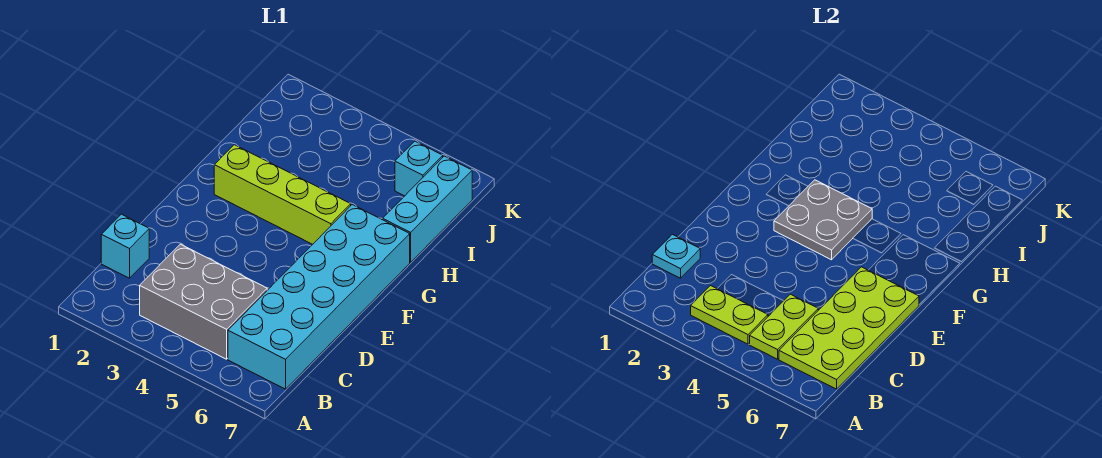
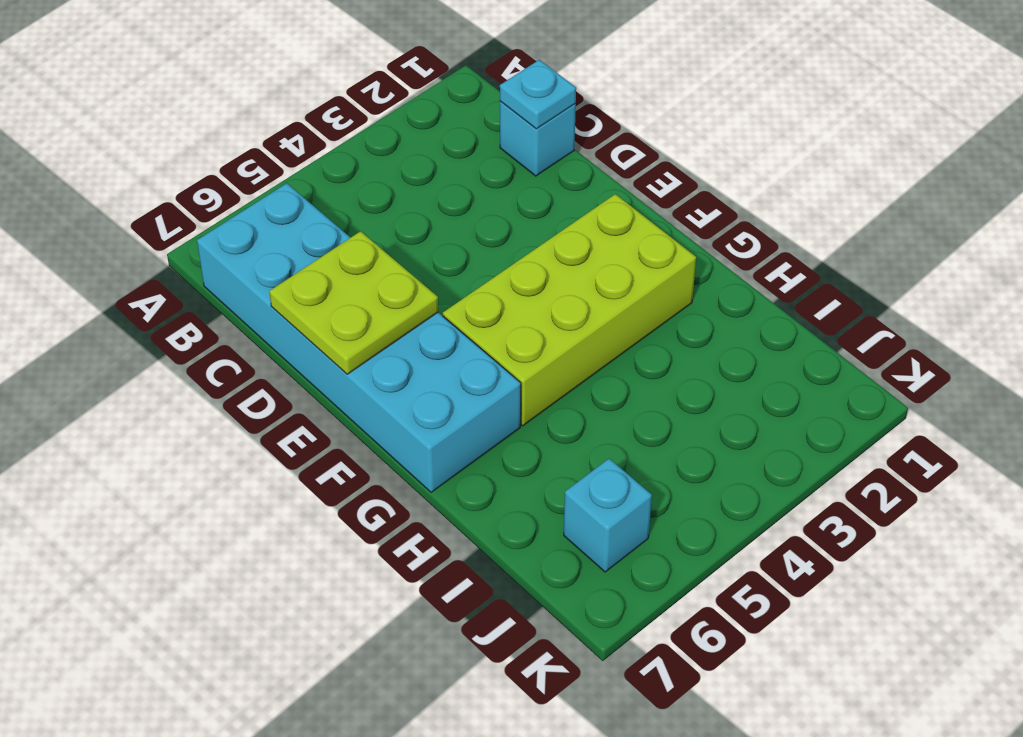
lime plate D6:E7 level 2 -> lime plate B6:E7 level 2
lime brick F2:G5 level 1 -> lime brick G2:G5 level 1
none -> grey brick B3:C5 level 1
none -> cyan brick H7:J7 level 1

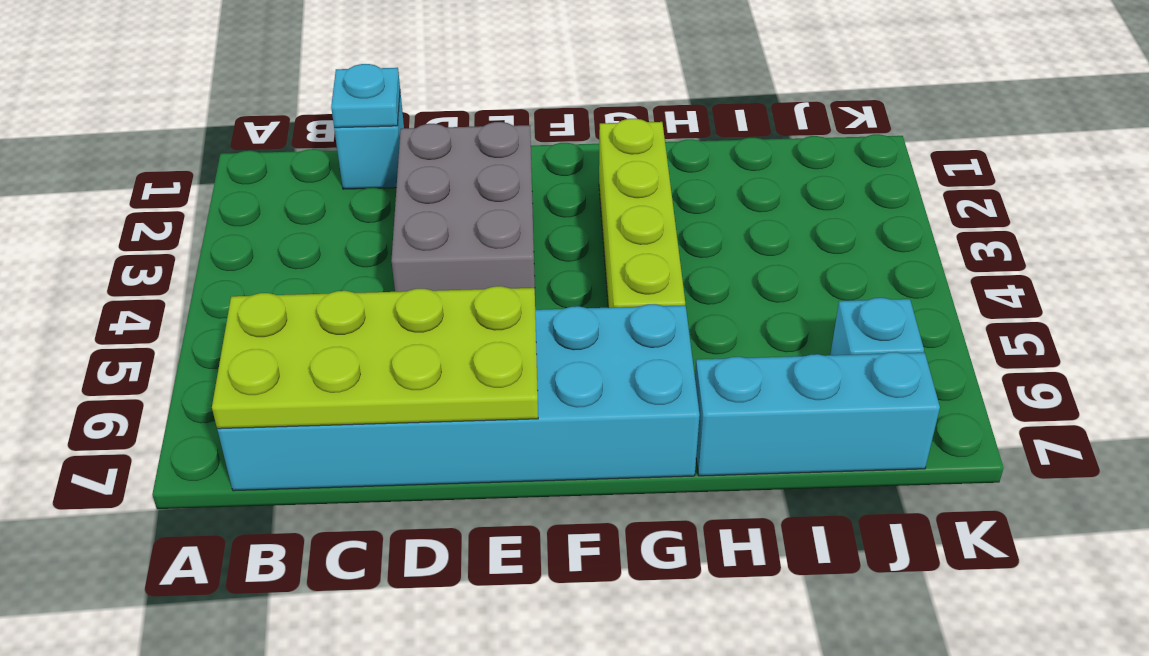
grey brick D2:E4 level 1 -> grey brick B3:C5 level 1
none -> lime plate B3:B4 level 2
none -> lime plate B5:C5 level 2

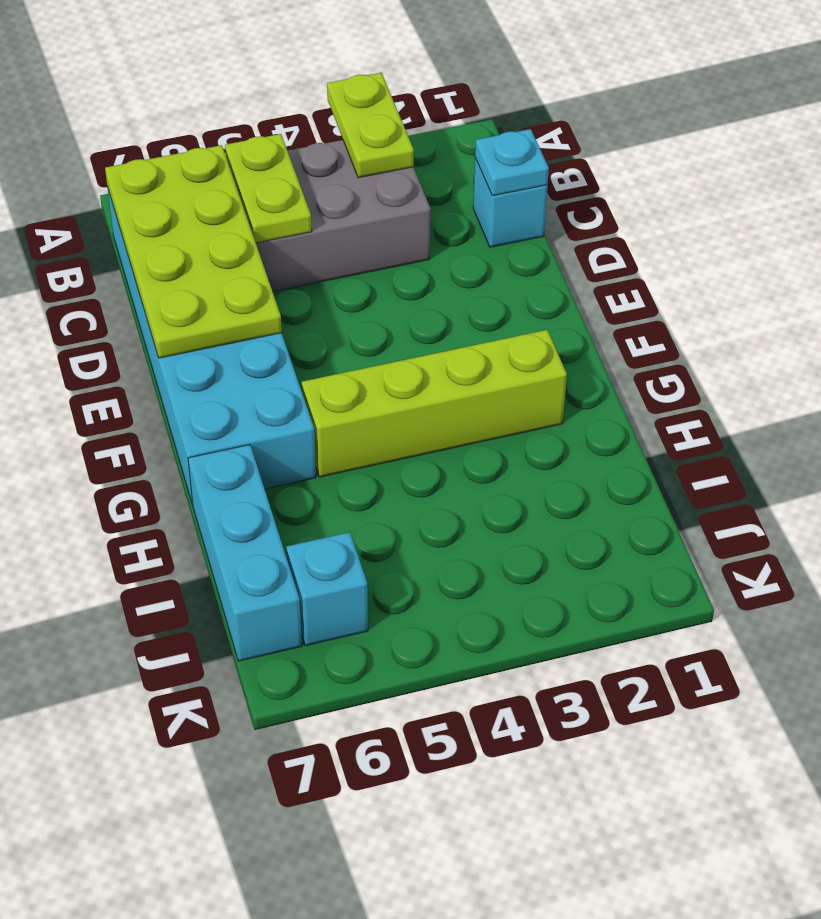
lime plate A3:B3 level 2 -> lime plate B3:B4 level 2
none -> grey plate F3:G4 level 2

